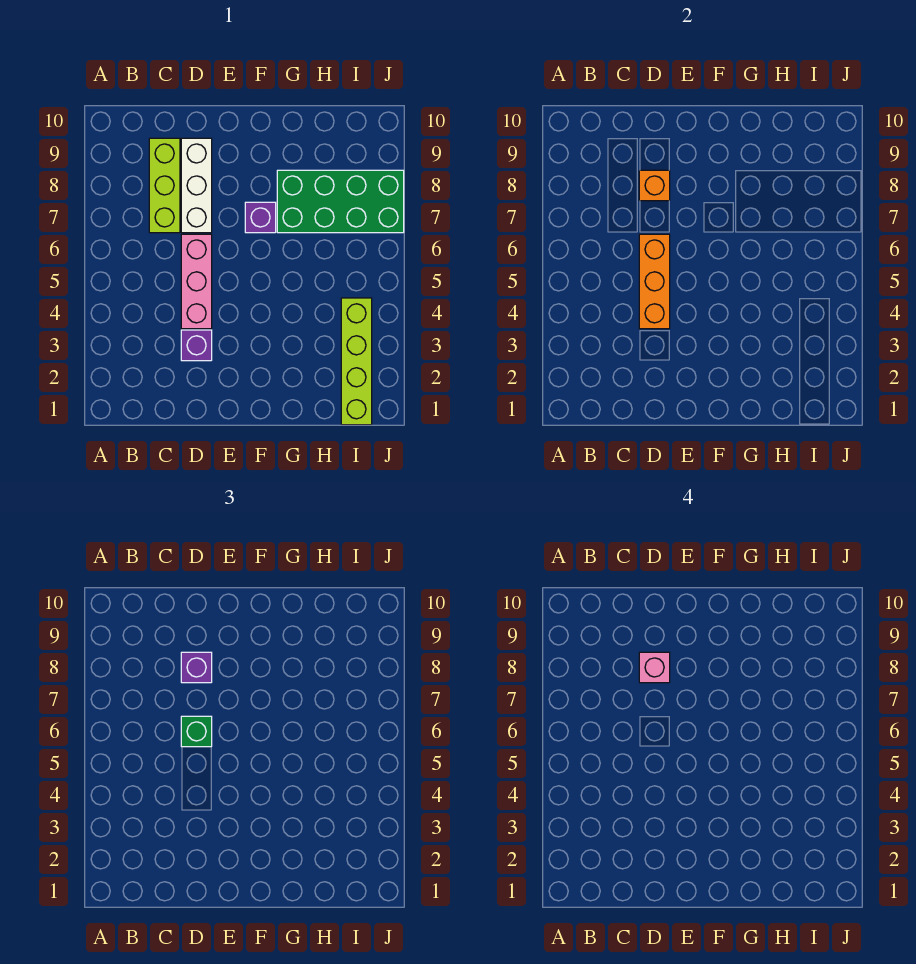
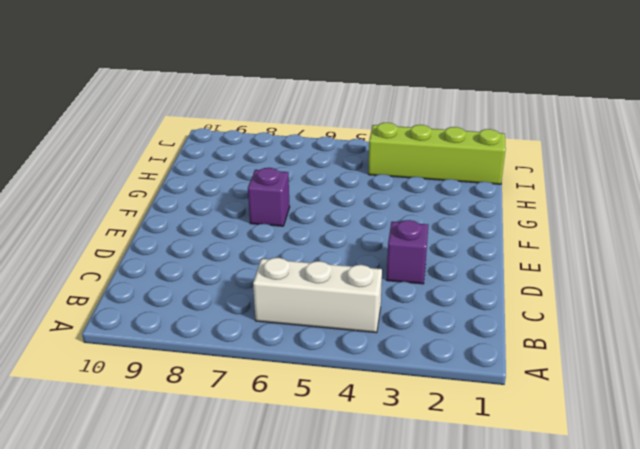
white brick B4:B6 level 1 -> white brick D7:D9 level 1
none -> lime brick C7:C9 level 1
none -> pink brick D4:D6 level 1
none -> green brick G7:J8 level 1

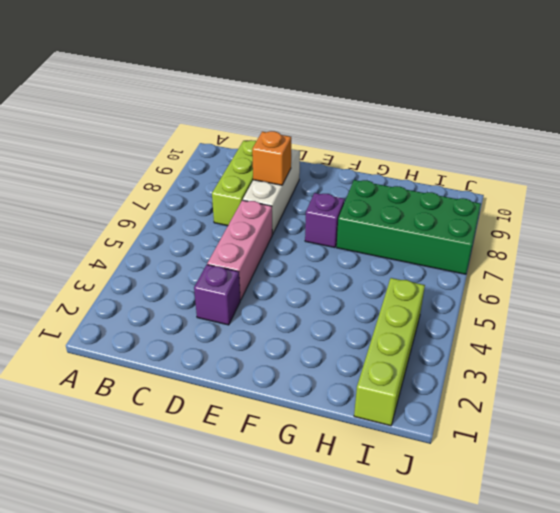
none -> orange brick D4:D6 level 2
none -> green brick D6 level 3
none -> purple brick D8 level 3

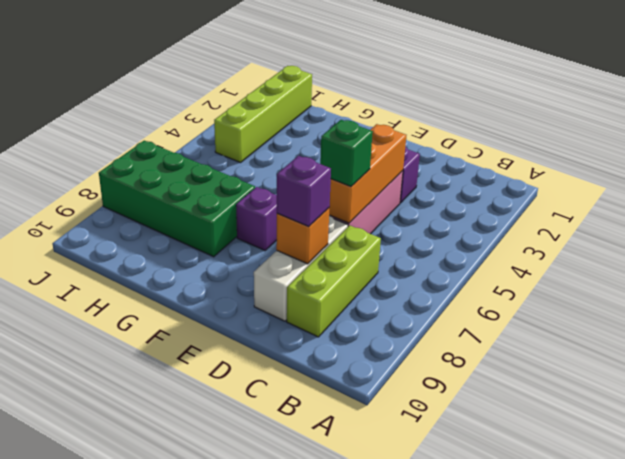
none -> pink brick D8 level 4

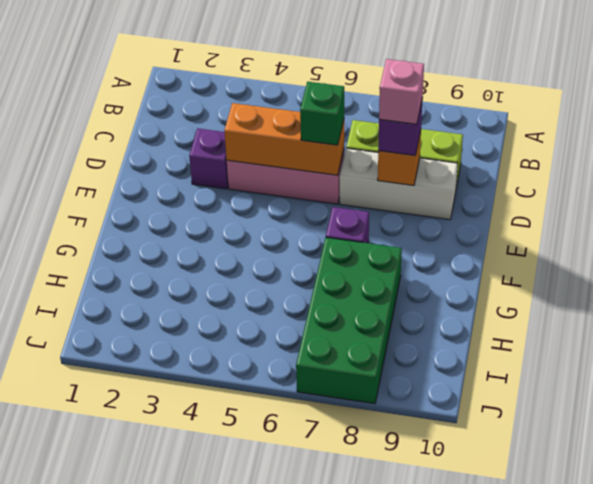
none -> lime brick I1:I4 level 1

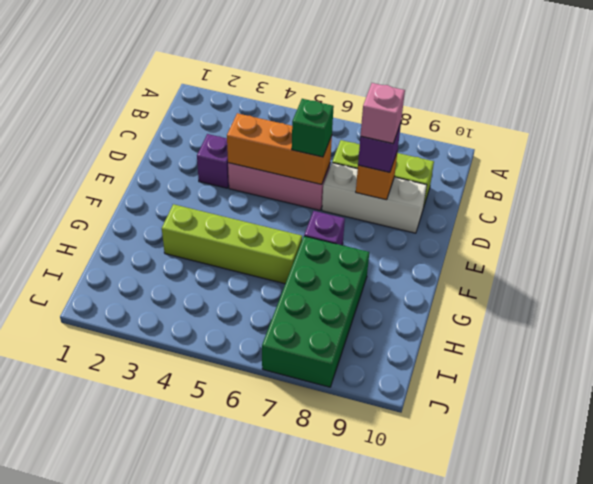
lime brick G3:G6 level 1 -> lime brick I1:I4 level 1

